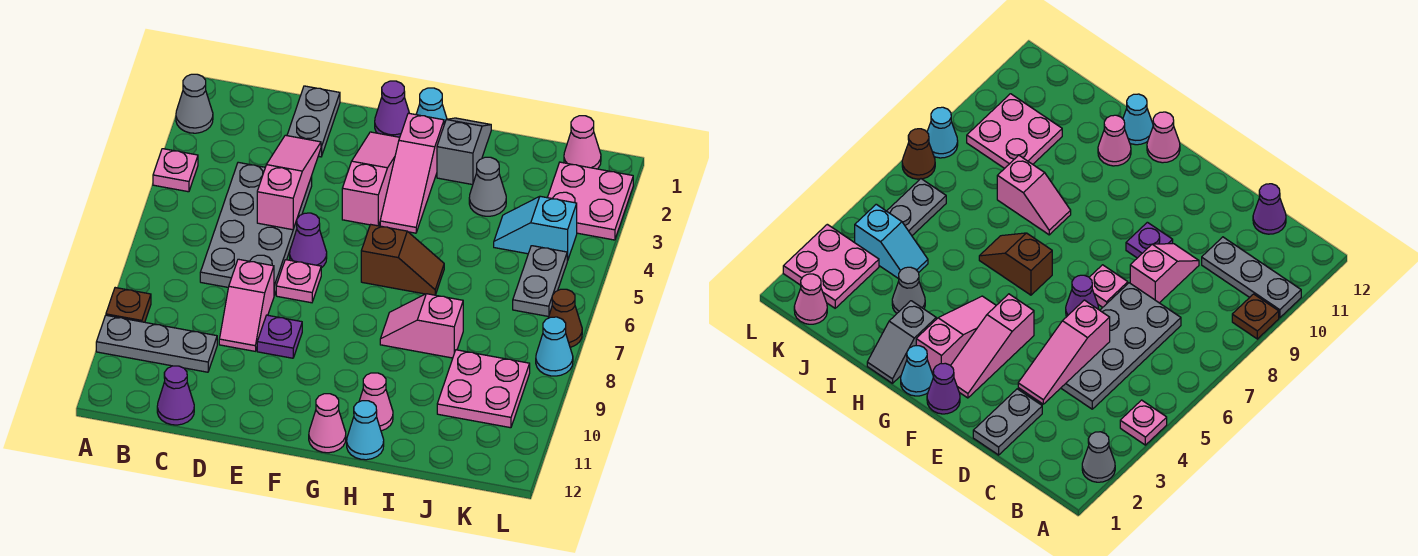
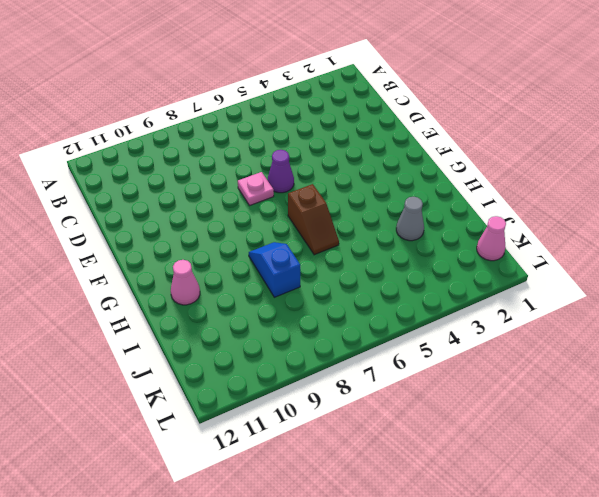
blue slope H8:I8 level 1 top I -> pink slope H8:I8 level 1 top I
none -> grey cone A2 level 1
none -> pink plate A4 level 1
none -> brown plate A9 level 1
none -> grey plate A10:C10 level 1

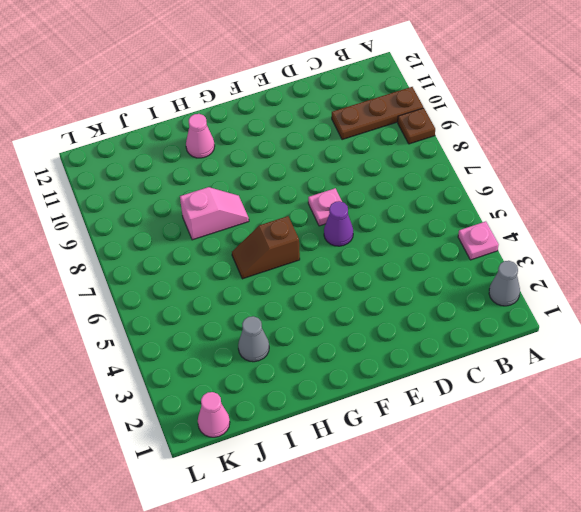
brown plate A10:C10 level 1 -> grey plate A10:C10 level 1
none -> grey plate C4:D7 level 1
none -> purple cone C12 level 1
none -> grey plate D1:D2 level 1
none -> pink slope D8:D9 level 1 top 8

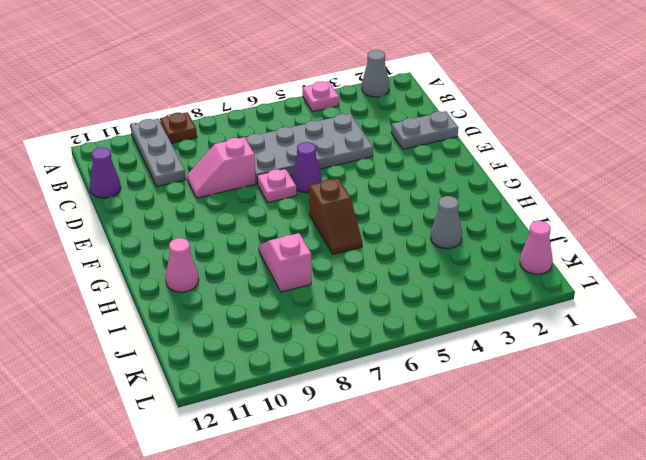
none -> purple plate E9 level 1
none -> purple cone F1 level 1
none -> pink slope F2:F4 level 1 top 4
none -> cyan cone G1 level 1

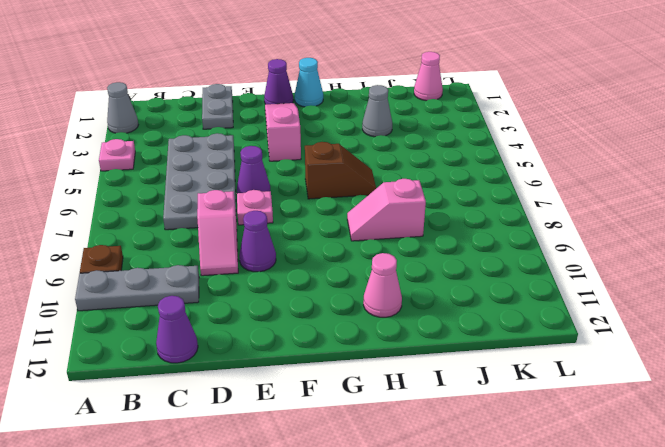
purple cone E9 level 1 -> purple plate E9 level 1
none -> pink slope G2:G4 level 1 top 2
none -> pink cone G12 level 1
none -> grey slope H1:H2 level 1 top 2
none -> cyan cone H12 level 1

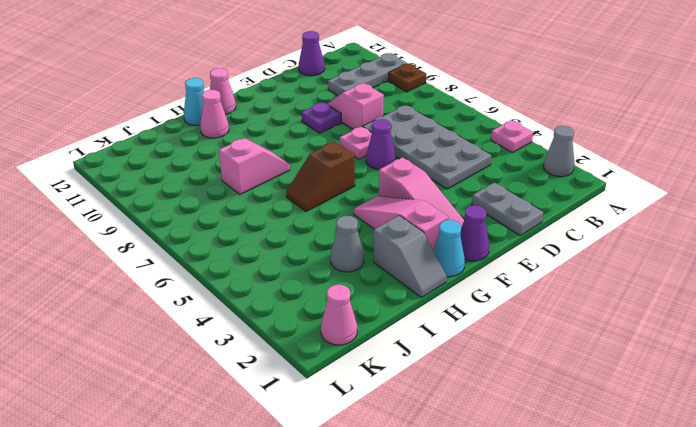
none -> cyan slope J4:K4 level 1 top K
none -> pink plate J9:K10 level 1
none -> pink plate K2:L3 level 1
none -> grey plate K5:K6 level 1

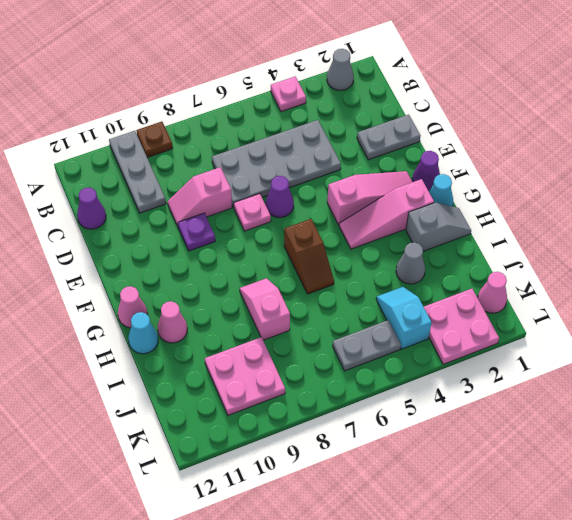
none -> brown cone L7 level 1
none -> cyan cone L8 level 1
none -> pink slope D3:D5 level 2 top 5

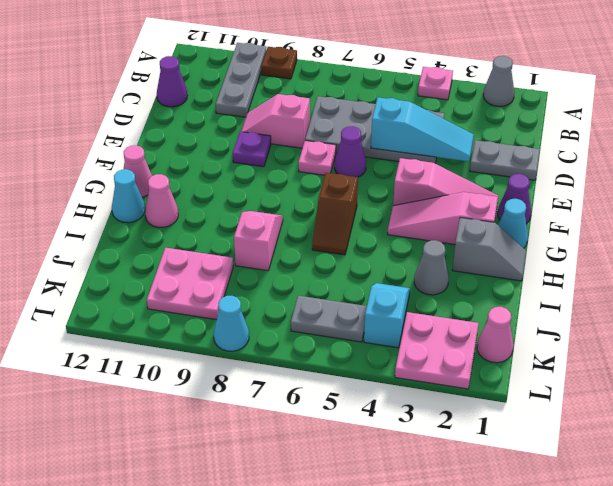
cyan slope D3:D5 level 2 top 5 -> pink slope D3:D5 level 2 top 5
none -> brown cone L7 level 1

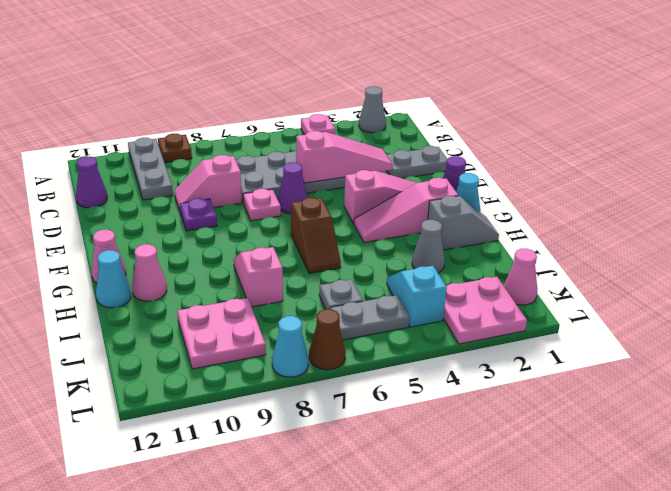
grey plate J6 level 1 -> none

